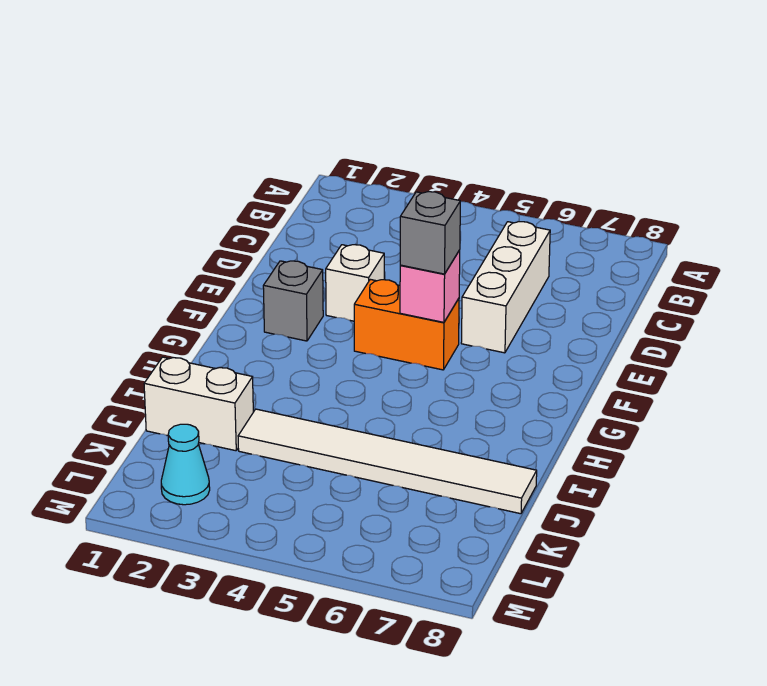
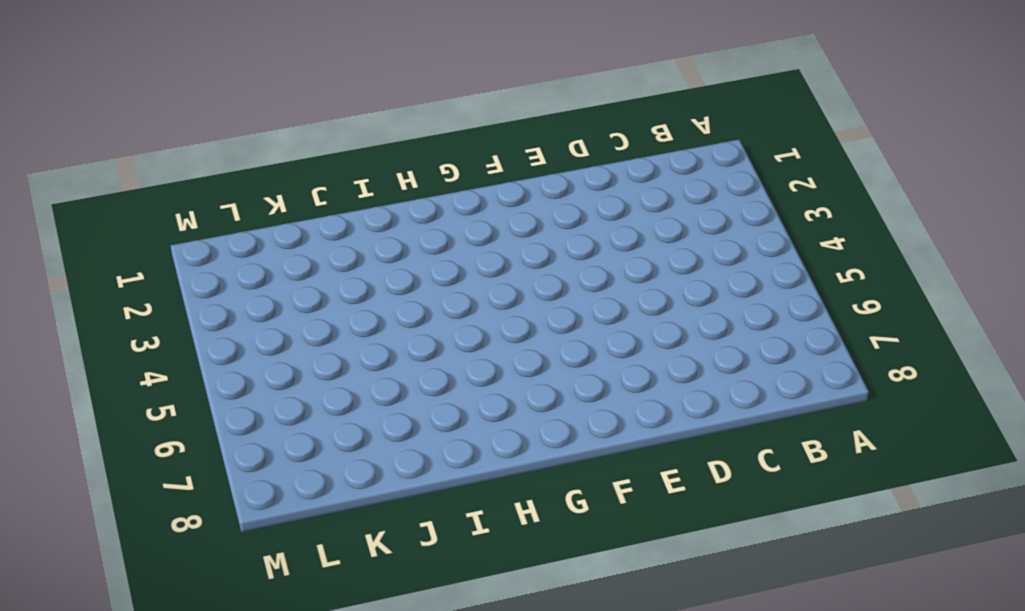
none -> white brick C6:E6 level 1
none -> white brick E3 level 1

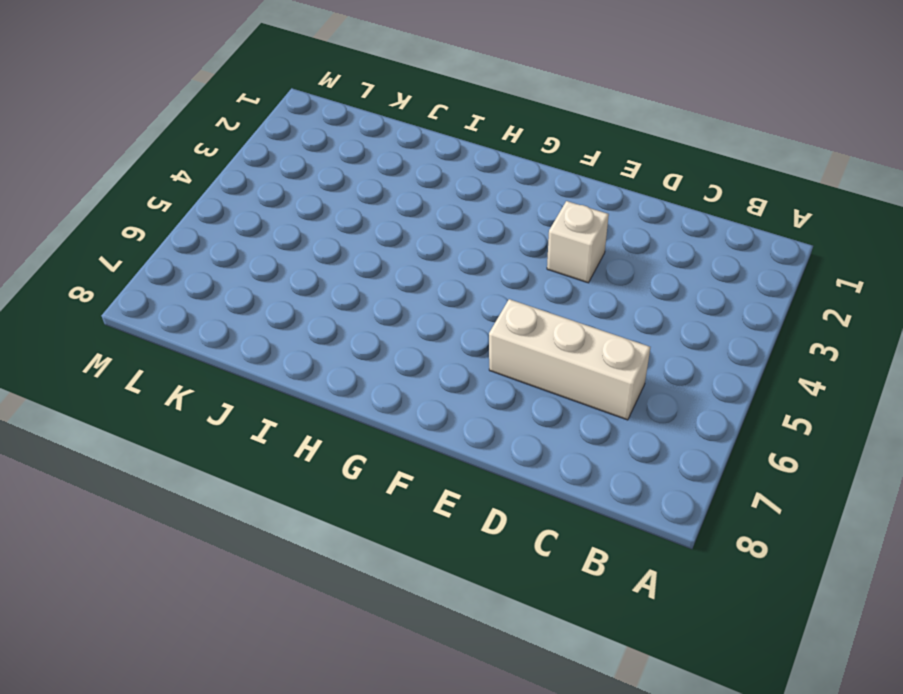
none -> grey brick F2 level 1
none -> orange brick F4:F5 level 1

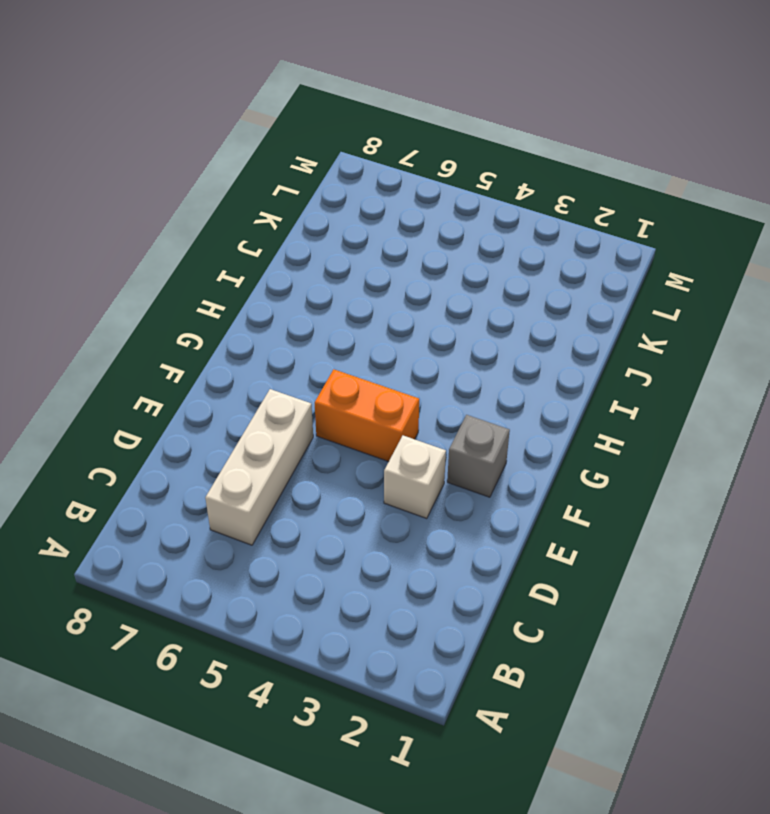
none -> white brick J1:J2 level 1
none -> white tile J3:J8 level 1

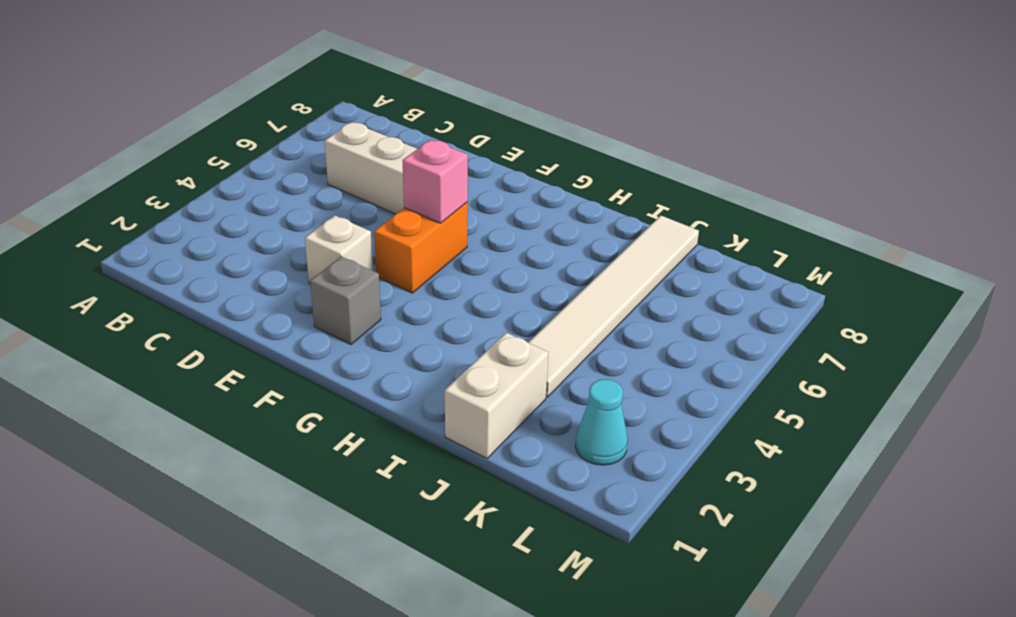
none -> grey brick F5 level 3

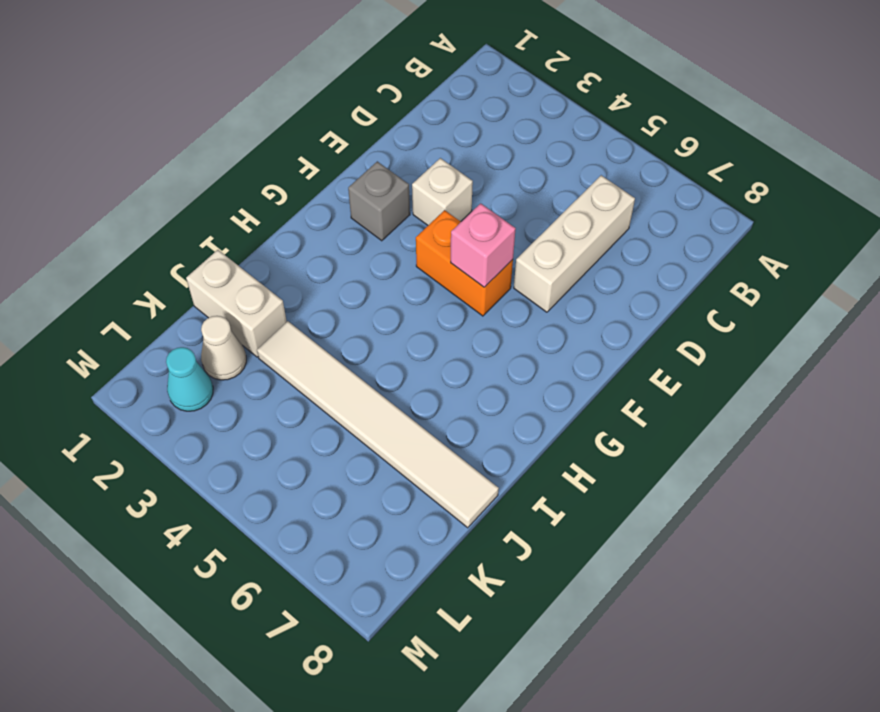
white cone K2 level 1 -> none
none -> grey brick F5 level 3

